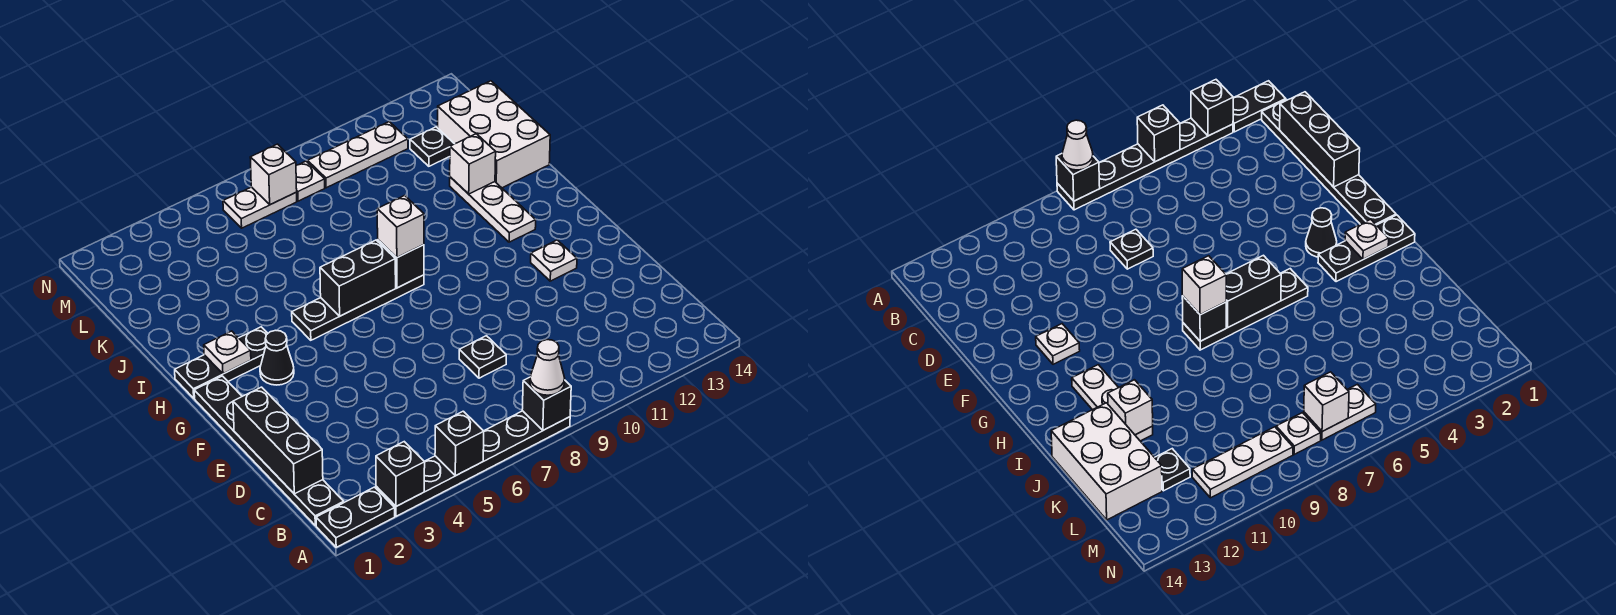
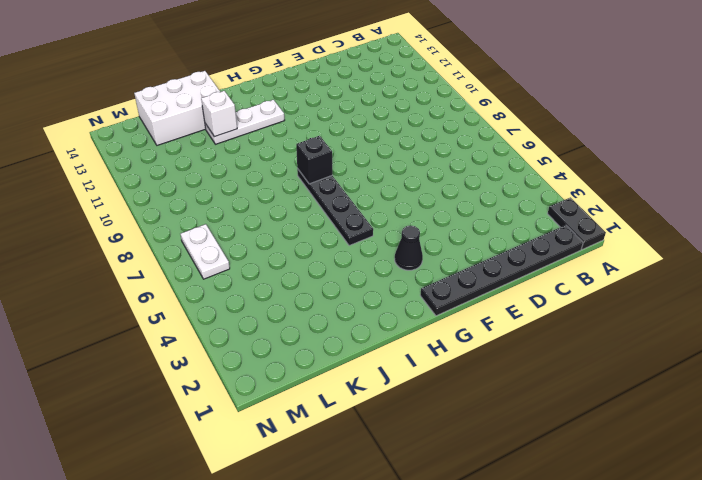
none -> black plate A3:A8 level 1
none -> black plate D8 level 1
none -> white plate F12 level 1

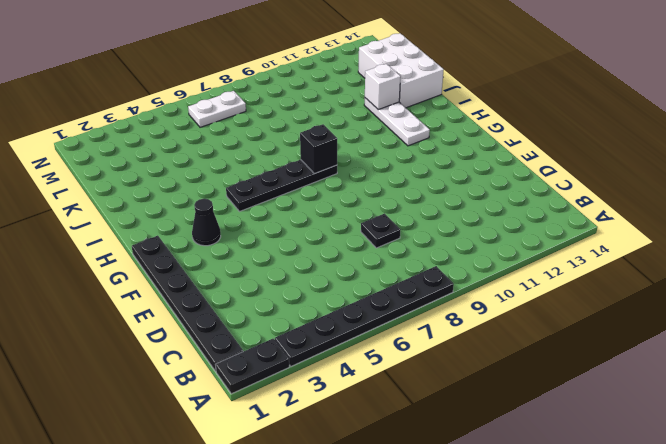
none -> white plate F12 level 1
none -> black plate H1:H3 level 1
none -> black plate L12 level 1

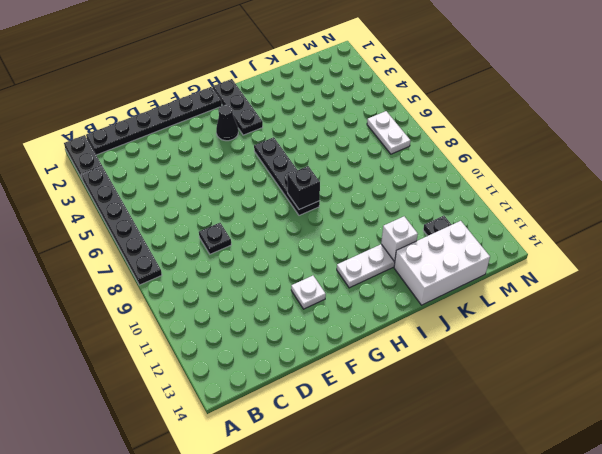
none -> white plate M8 level 1
none -> white plate M9:M11 level 1
none -> black brick A3 level 2

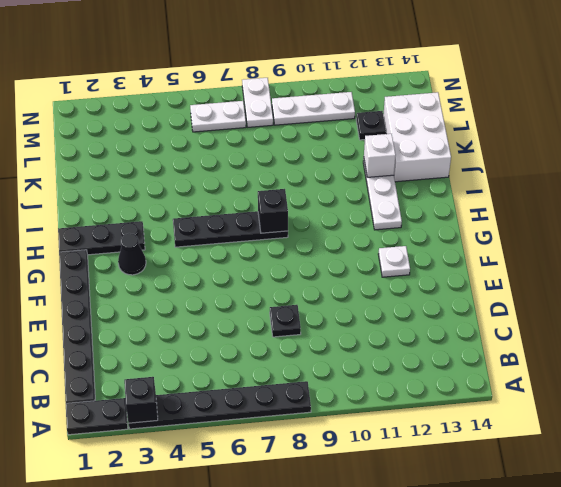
white plate M8:N8 level 1 -> white plate M8 level 1
none -> black brick A5 level 2
none -> black brick A8 level 2
none -> black brick C1:E1 level 2

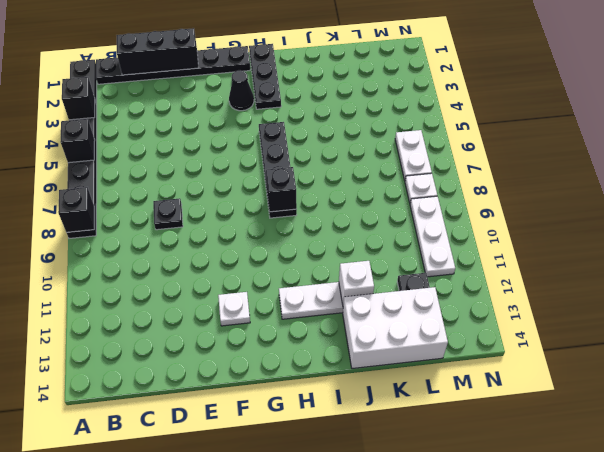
none -> white plate H2 level 2
none -> black brick H6:H7 level 2
none -> white brick M7 level 2

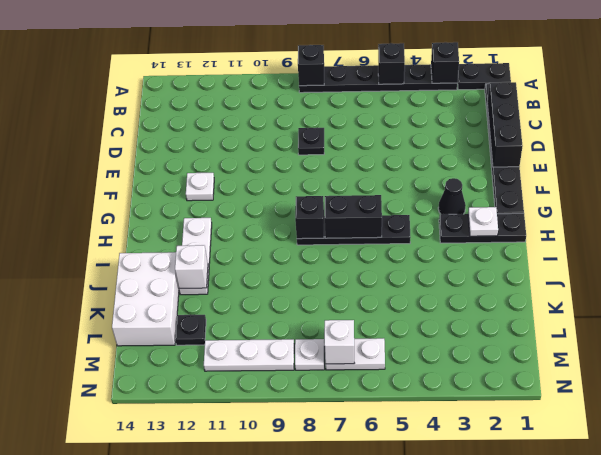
none -> white cone A8 level 3
none -> white brick H8 level 3

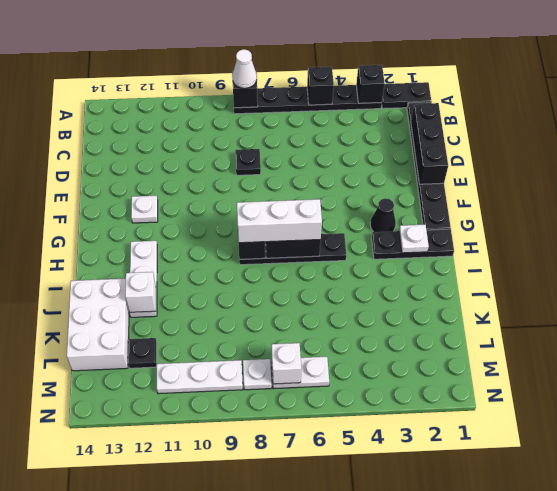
white brick H6:H8 level 3 -> white brick H8 level 3

